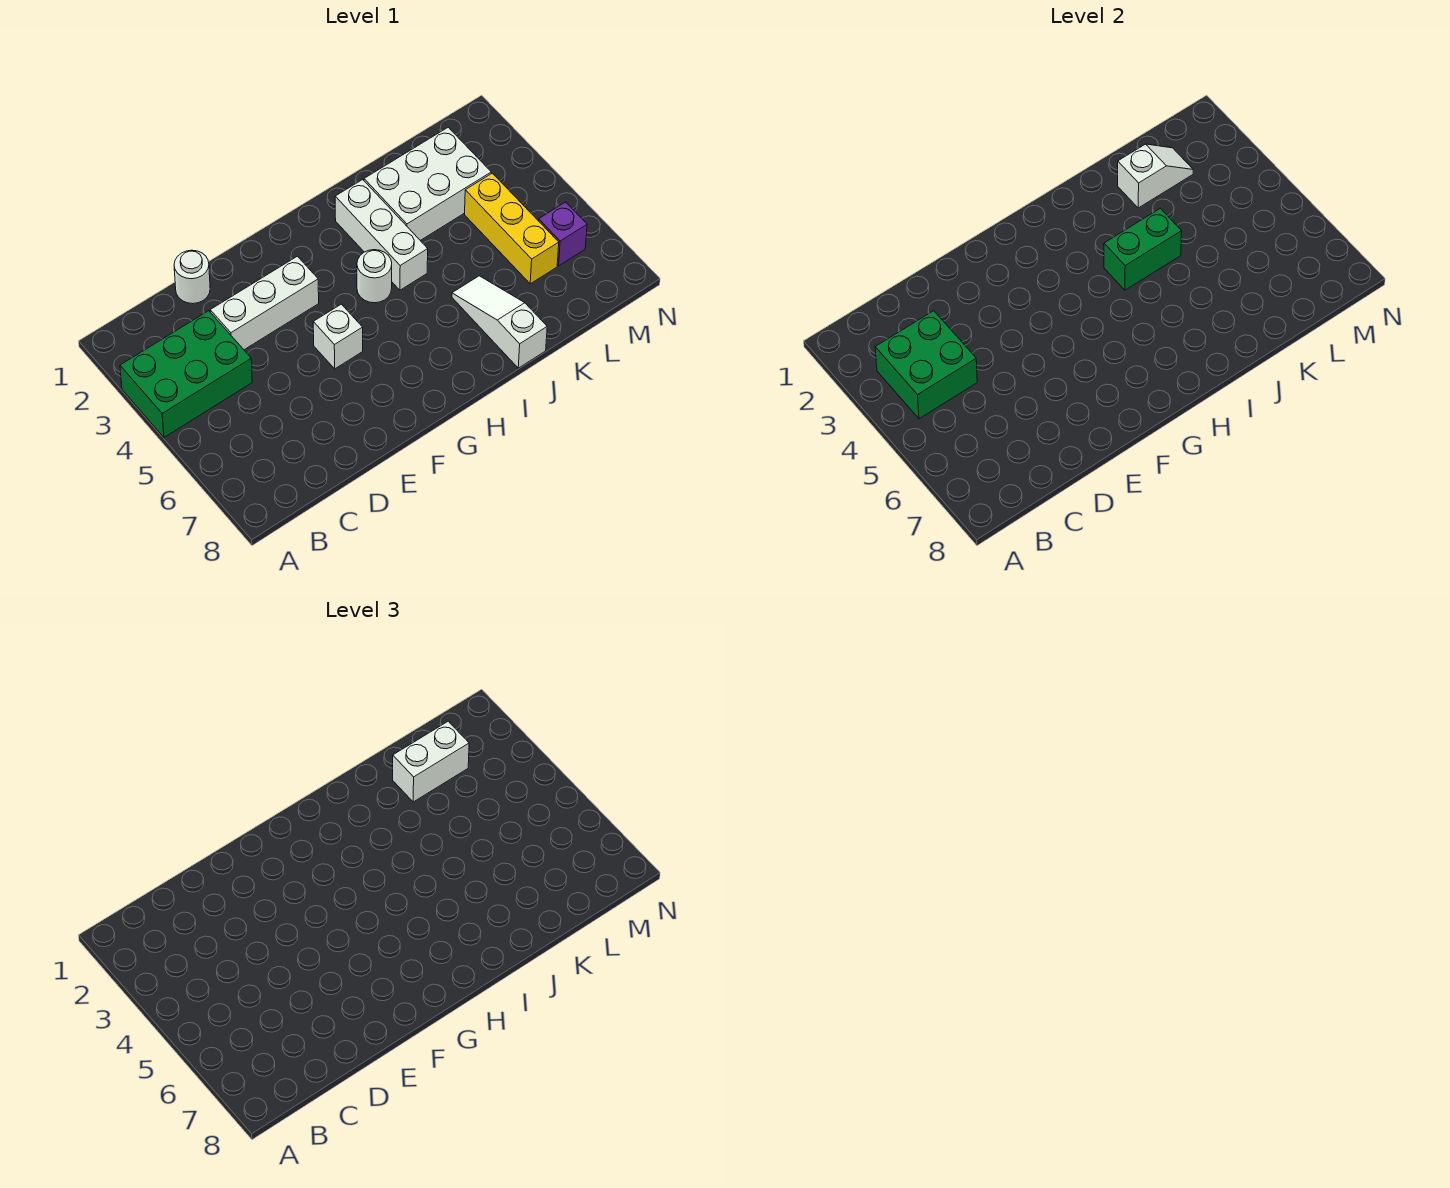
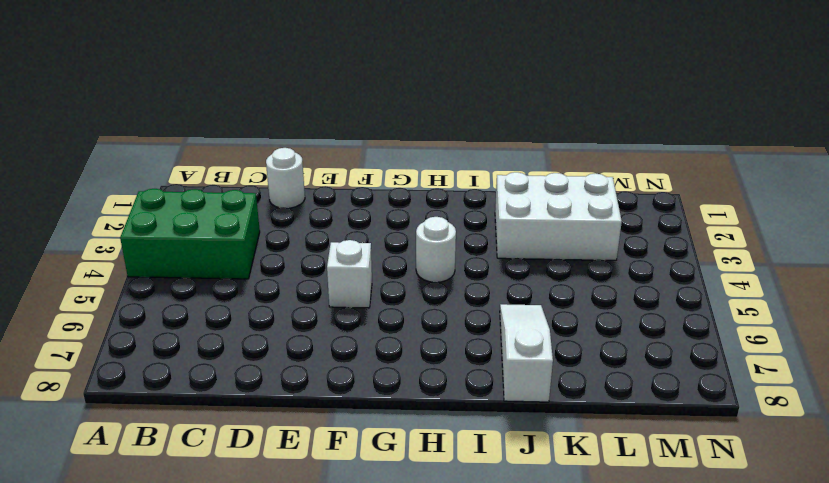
none -> white brick D3:F3 level 1
none -> white brick I2:I4 level 1
none -> yellow brick L4:L6 level 1

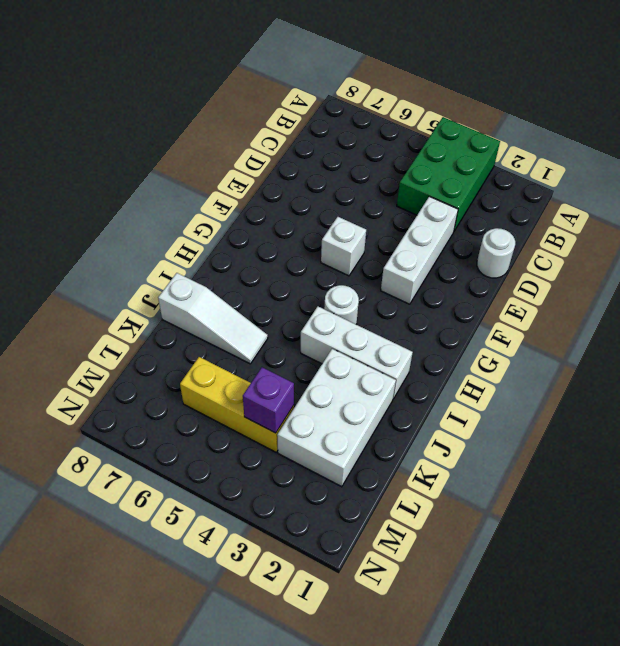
purple brick L4 level 2 -> purple brick M6 level 1
none -> green brick B3:C4 level 2
none -> green brick I4:J4 level 2
none -> white slope K2:L2 level 2 top K

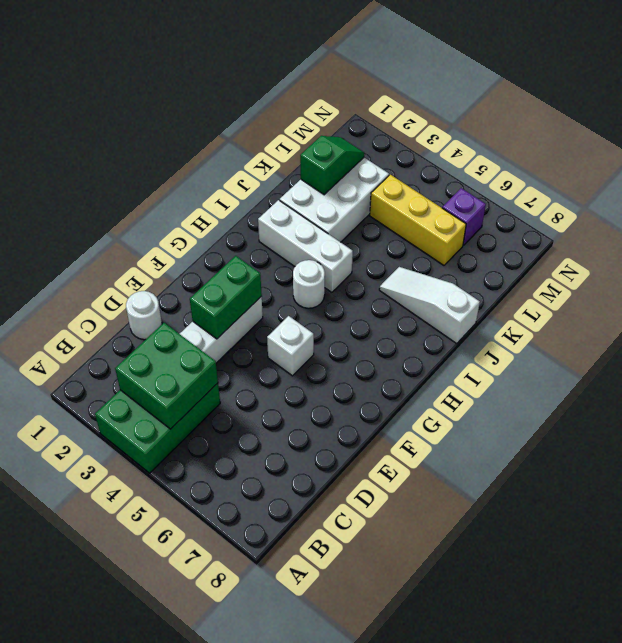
green brick E3:F3 level 2 -> green brick I4:J4 level 2
green slope K2:L2 level 2 top K -> white slope K2:L2 level 2 top K
none -> white brick K2:L2 level 3

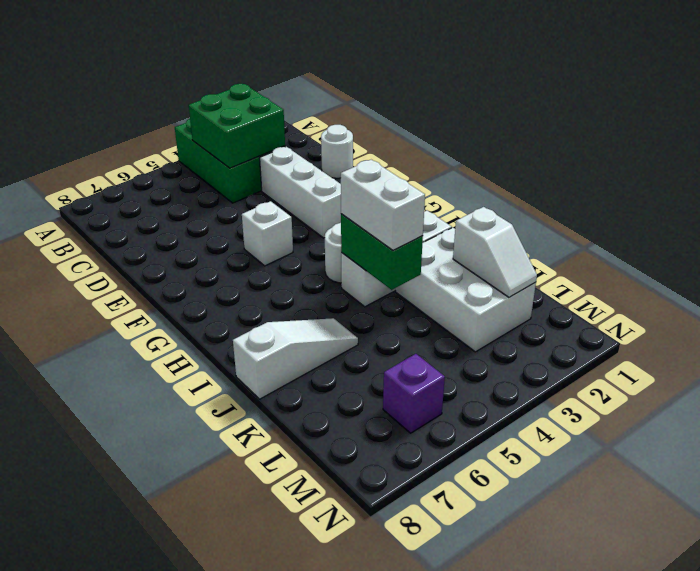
white brick I4:J4 level 3 -> white brick K2:L2 level 3
none -> yellow brick L4:L6 level 1

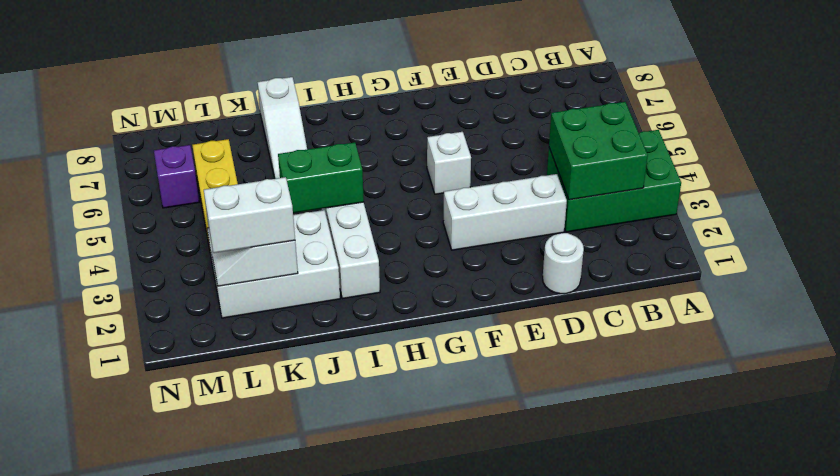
none -> white round brick H4 level 1

